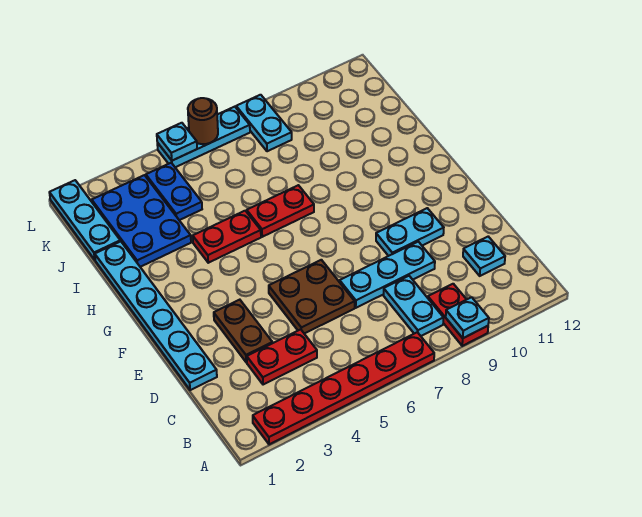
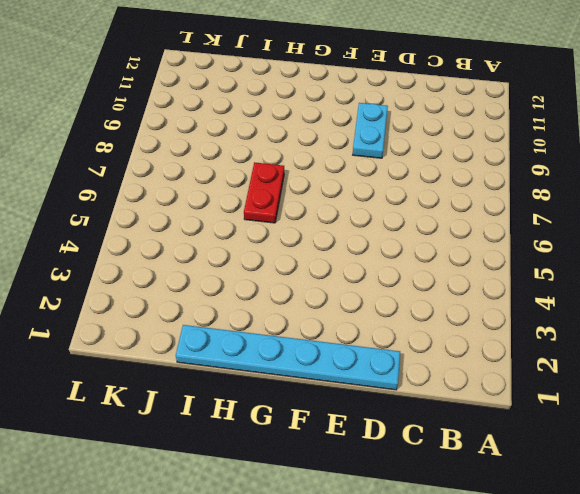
none -> red plate A2:A7 level 1
none -> red plate A9:B9 level 1
none -> cyan plate B8:C8 level 1

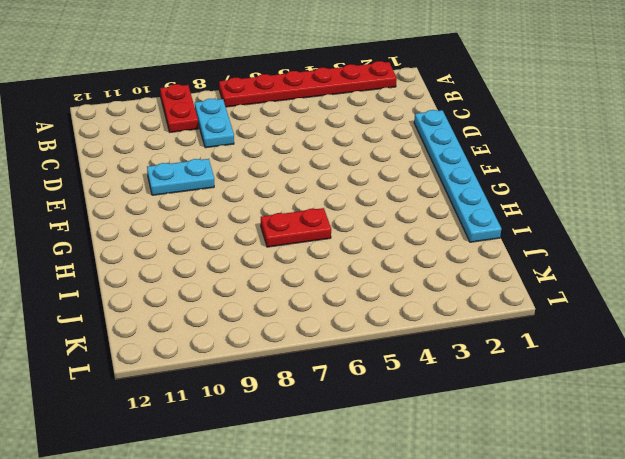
none -> red plate C3:C4 level 1
none -> cyan plate C11 level 1
none -> brown plate D3:E3 level 1

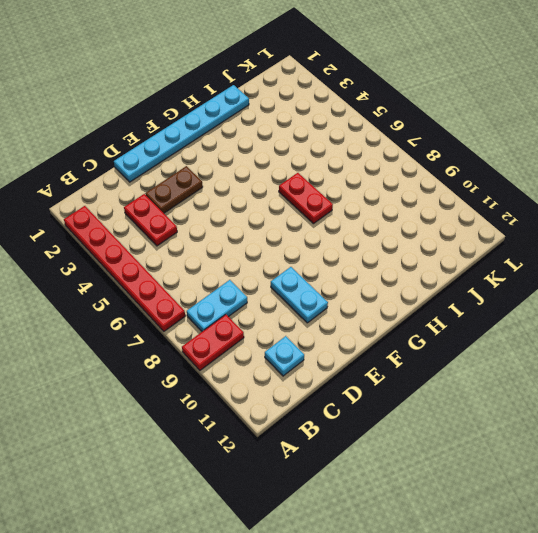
none -> brown plate D5:E6 level 1
none -> cyan plate D7:D9 level 1
none -> red plate H4:H5 level 1

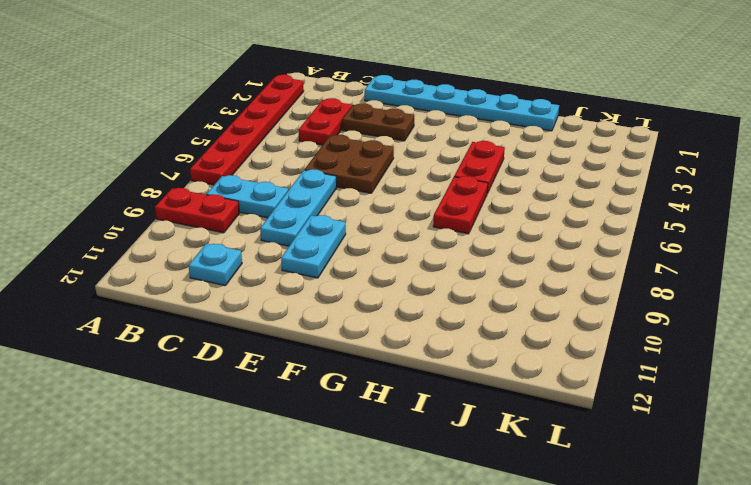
none -> blue plate I2:K3 level 1
none -> cyan plate J1:L1 level 1
none -> blue plate J4:K4 level 1

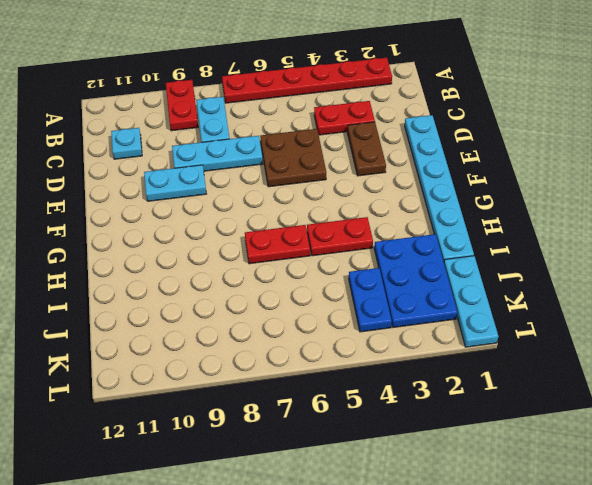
none -> cyan plate K8:L8 level 1
none -> cyan plate L5:L7 level 1
none -> cyan plate A9 level 2

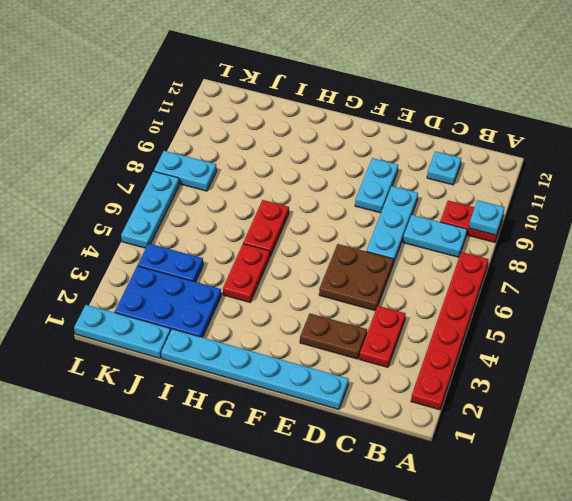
none -> cyan plate L5 level 2
none -> brown round brick L6 level 2

